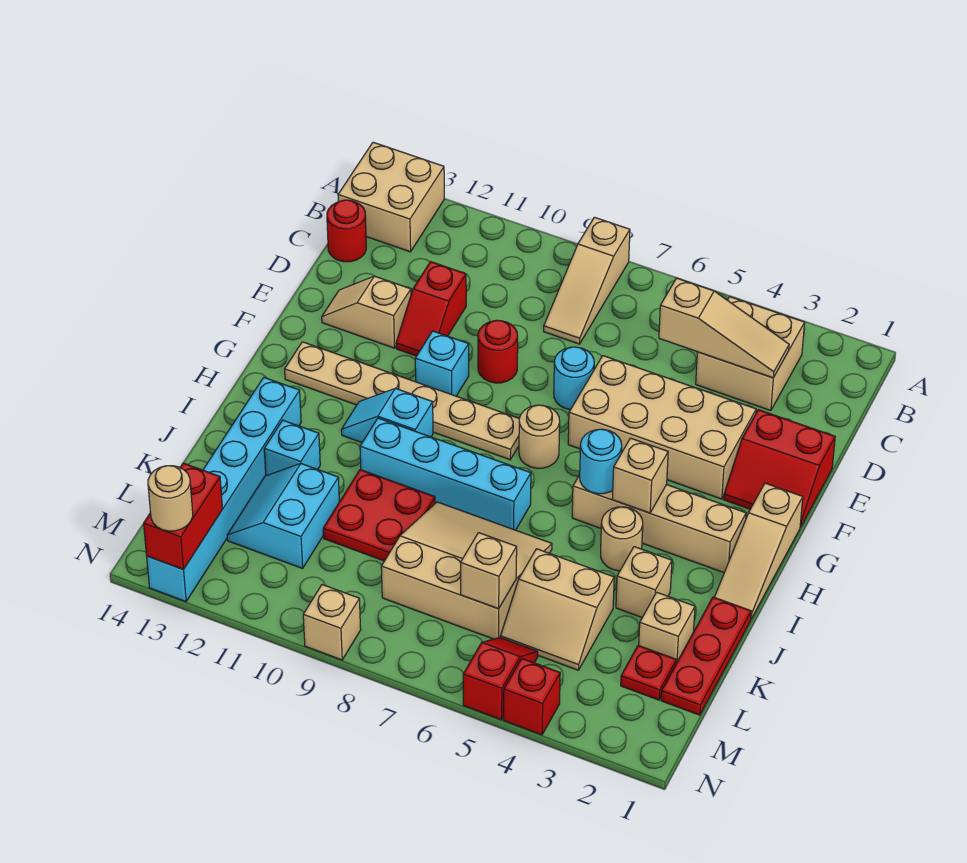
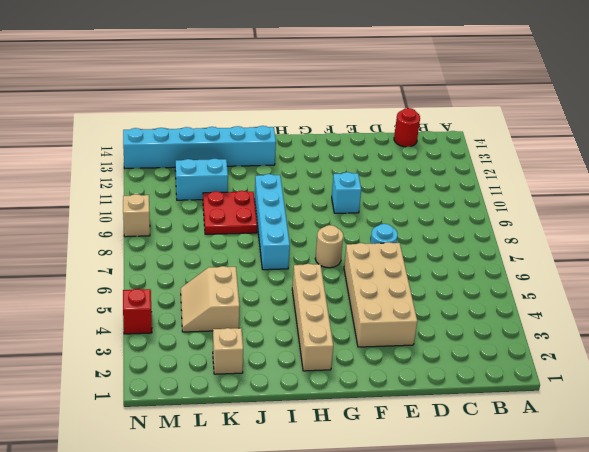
none -> tan slope A8:C8 level 1 top A
none -> tan brick A13:B14 level 1
none -> tan brick B3:C4 level 1
none -> red slope D11:E11 level 1 top D

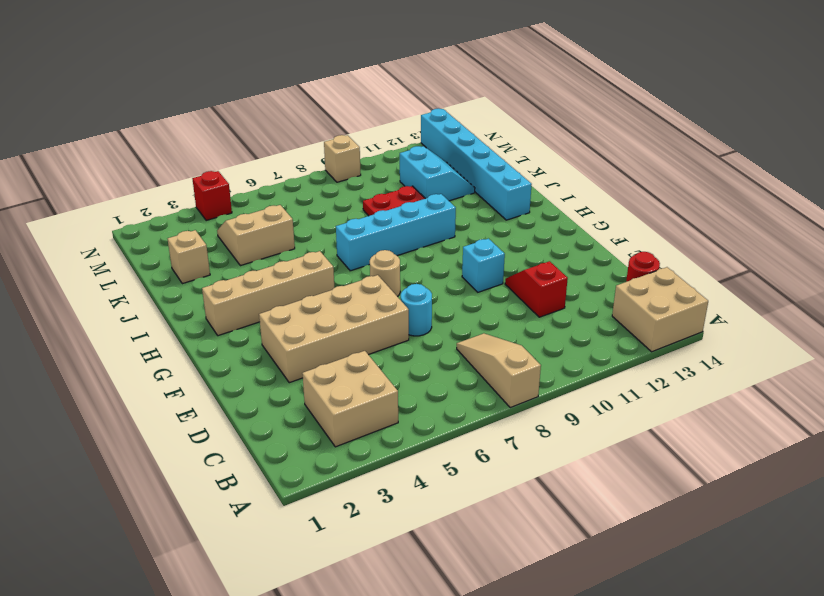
none -> red slope E1:F2 level 1 top E
none -> red round brick E9 level 1
none -> tan slope E12:E13 level 1 top 12
none -> tan slope G1:I1 level 1 top G

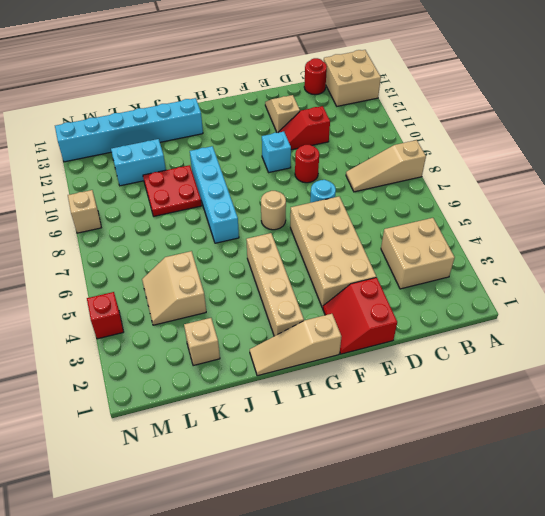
none -> tan plate G8:G13 level 1
none -> cyan slope H10:H11 level 1 top 10
none -> tan round brick I4 level 1
none -> red plate J1:L1 level 1

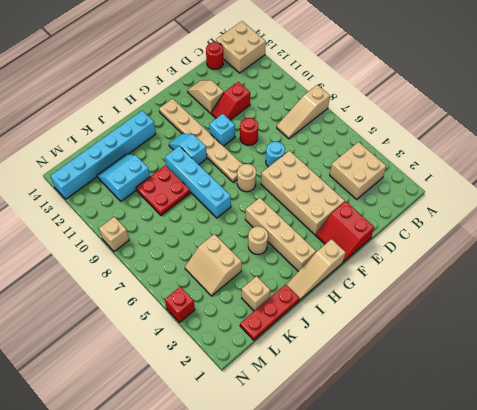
none -> tan brick J3 level 1
none -> tan slope J6:L8 level 1 top L
none -> cyan brick J12 level 1
none -> red plate L2 level 1

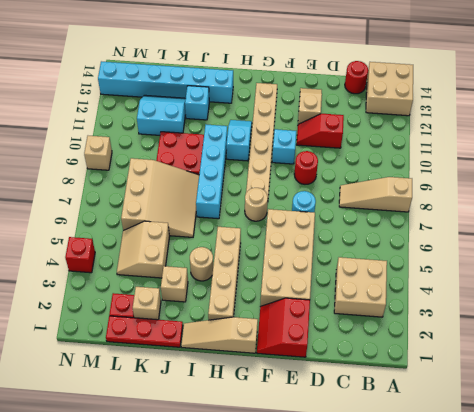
none -> red slope M5:N5 level 1 top N
none -> tan slope C3:C5 level 2 top 5
none -> tan brick H4 level 2
none -> cyan round brick H5 level 2

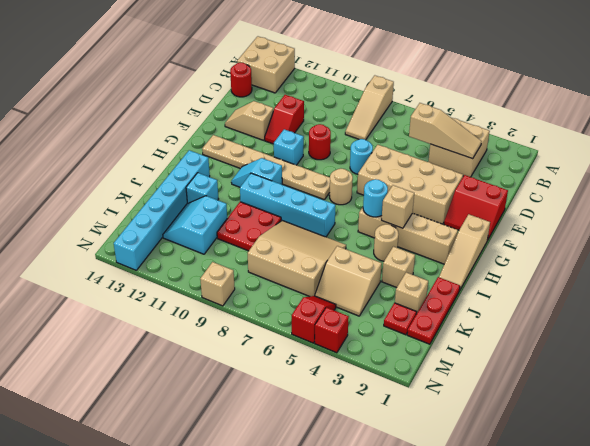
none -> tan brick L6 level 2
none -> red brick M13:N13 level 2
none -> tan round brick N13 level 3

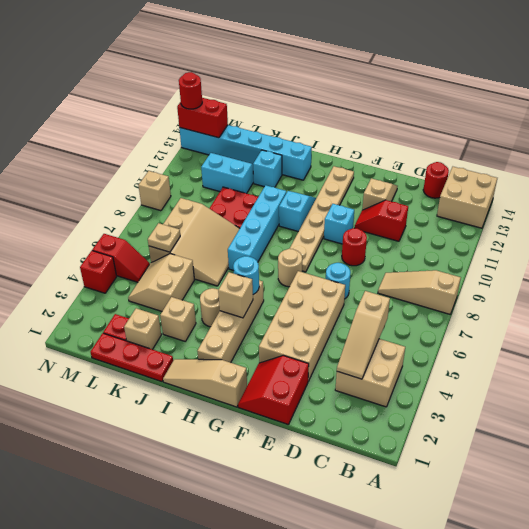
tan plate L6 level 2 -> tan brick L6 level 2
red round brick N13 level 3 -> tan round brick N13 level 3

